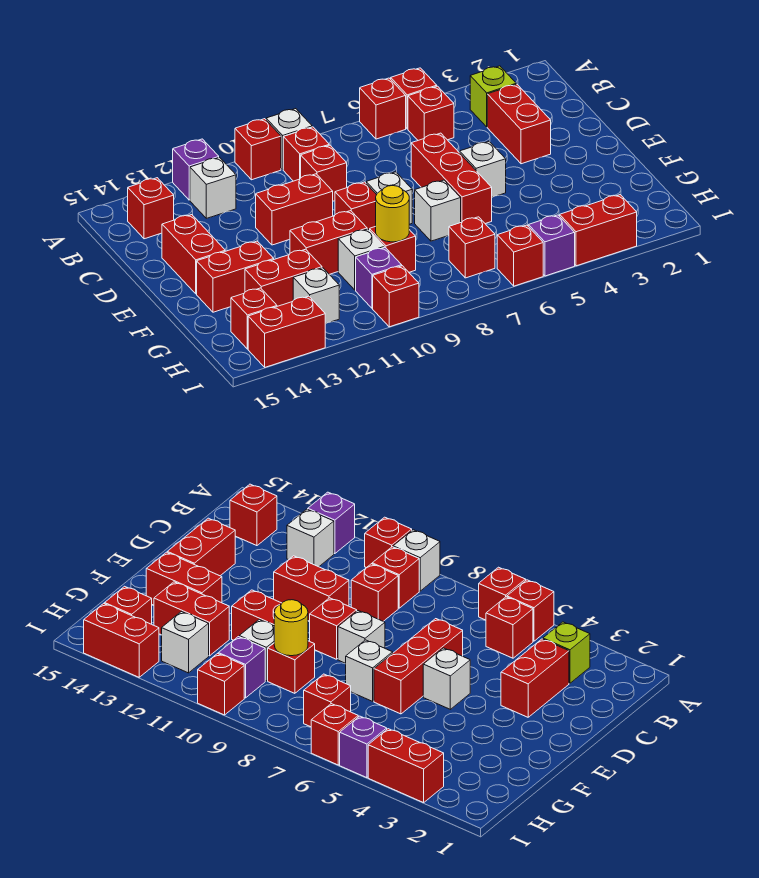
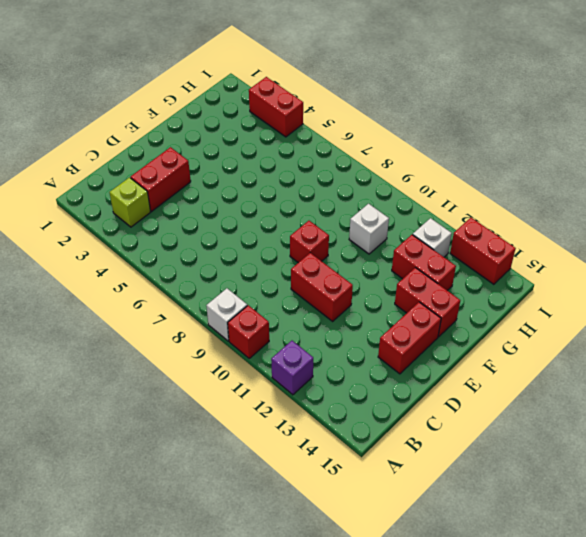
none -> red brick A5 level 1
none -> red brick A6 level 1
none -> red brick B5 level 1
none -> red brick B9 level 1

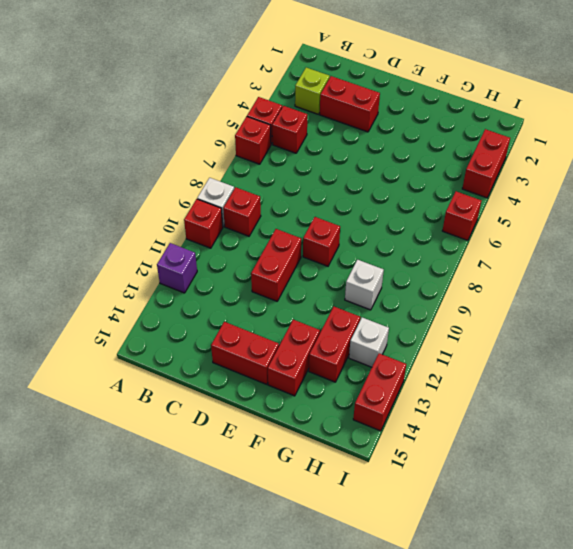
none -> white brick B12 level 1
none -> red brick B14 level 1
none -> red brick C9 level 1
none -> red brick D6:F6 level 1

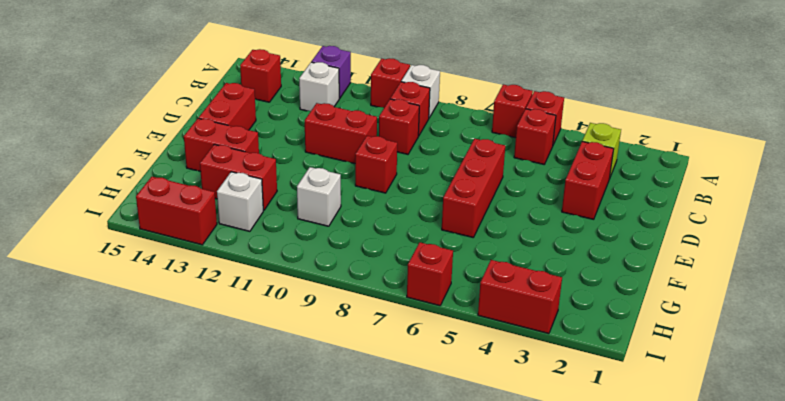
none -> white brick E5 level 1
none -> white brick E8 level 1
none -> white brick F7 level 1
none -> red brick F10:F11 level 1

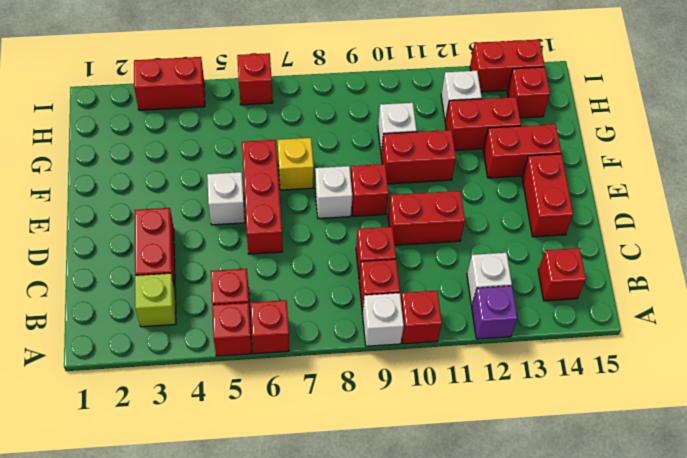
yellow brick F7 level 1 -> white brick F7 level 1
none -> red brick G9 level 1
none -> red brick H7 level 1
none -> purple brick H10 level 1
none -> purple brick I5 level 1

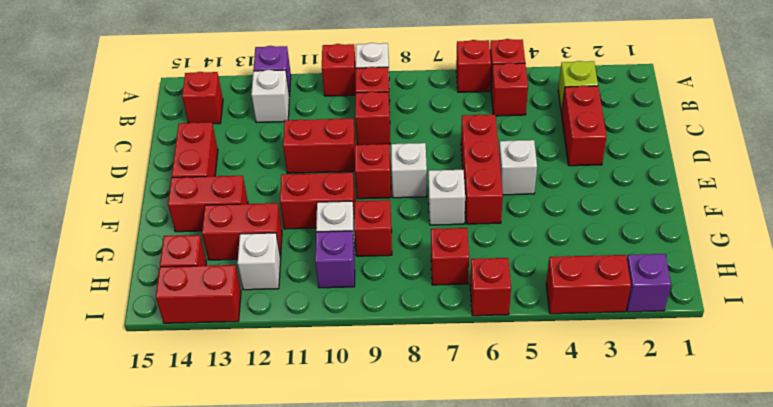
purple brick I2 level 1 -> purple brick I5 level 1
none -> red brick I10 level 1
none -> yellow round brick G9 level 2

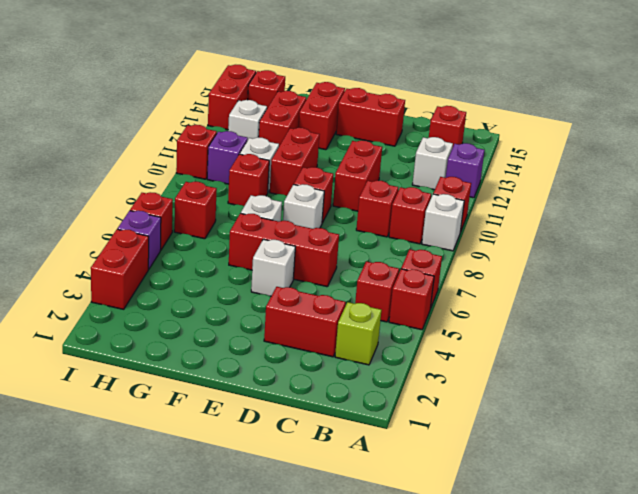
none -> yellow round brick G9 level 2

